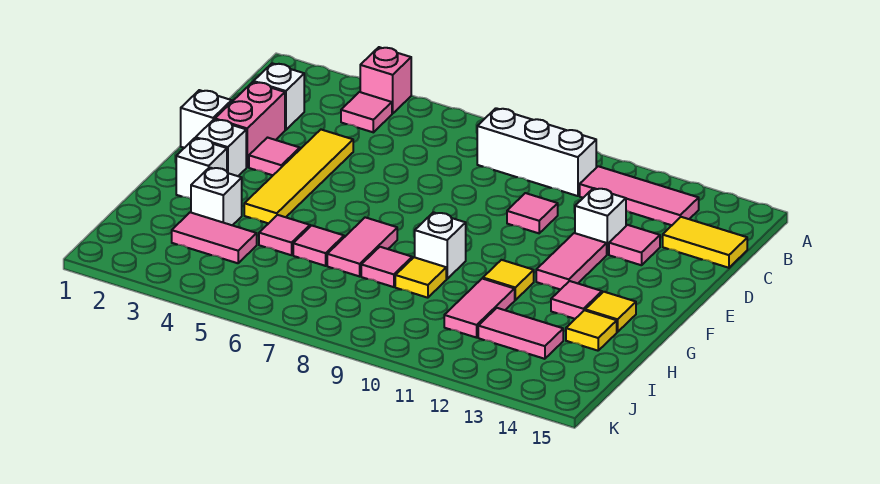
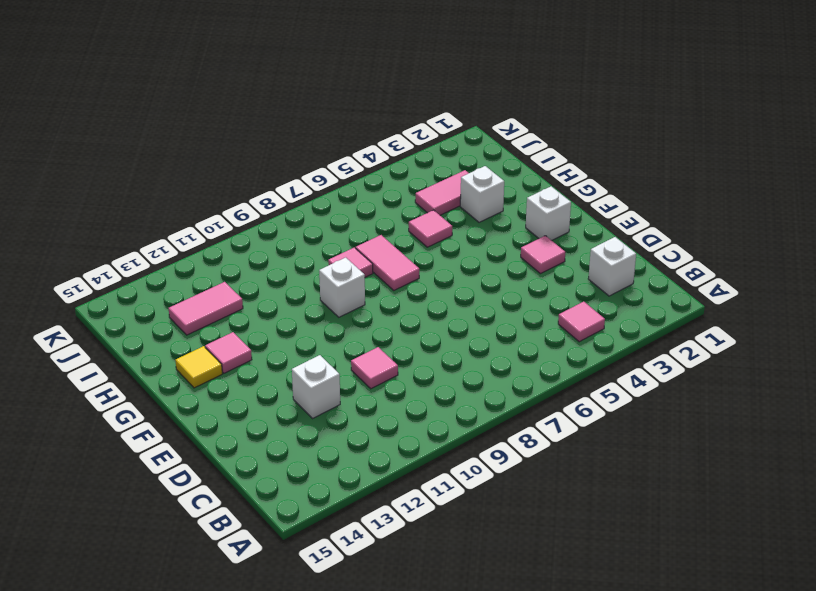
none -> pink brick A4 level 1
none -> white brick B8:B10 level 1
none -> pink tile B11:B13 level 1
none -> yellow tile C14:C15 level 1

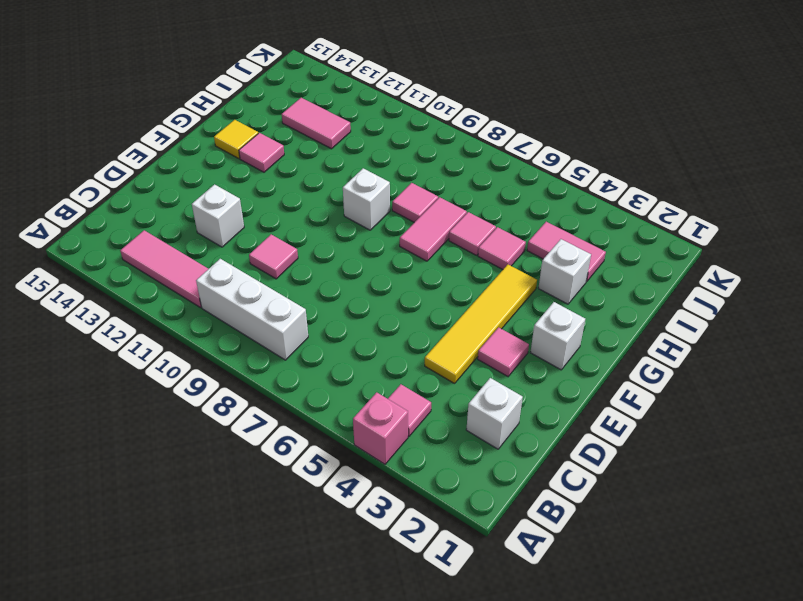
none -> yellow tile C14:C15 level 1
none -> pink brick D2:E2 level 1
none -> pink tile D13 level 1
none -> white brick E1 level 1

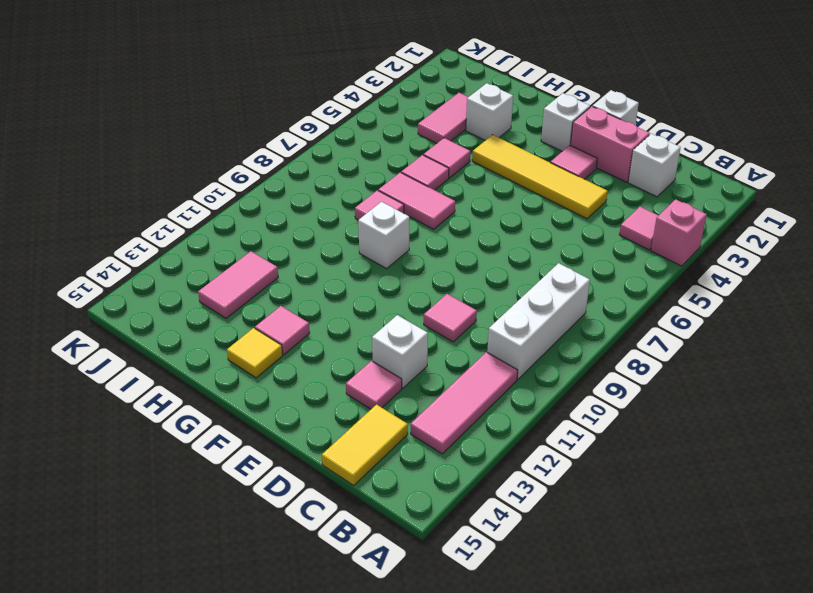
none -> pink tile E12:F12 level 1
none -> white brick G2 level 1
none -> yellow tile G11 level 1
none -> yellow tile H9 level 1

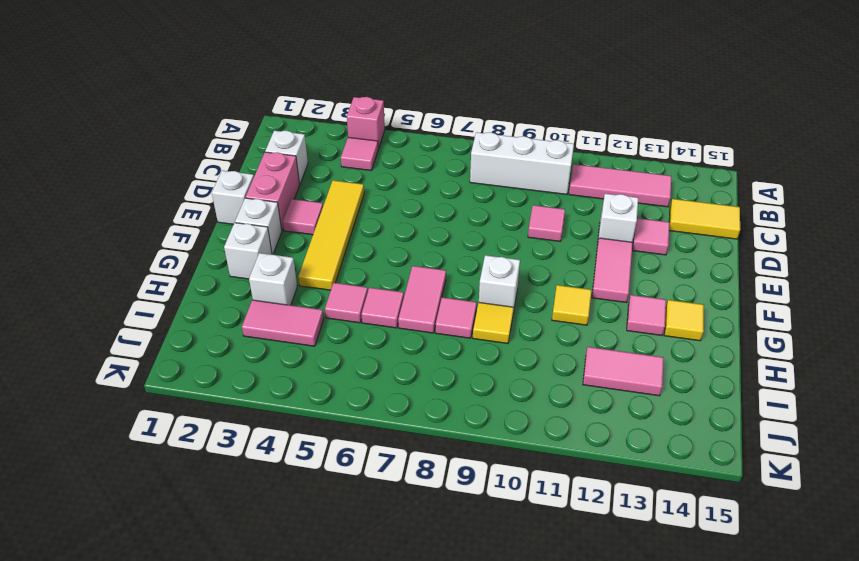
none -> pink tile H11:I11 level 1
none -> yellow tile H14 level 1

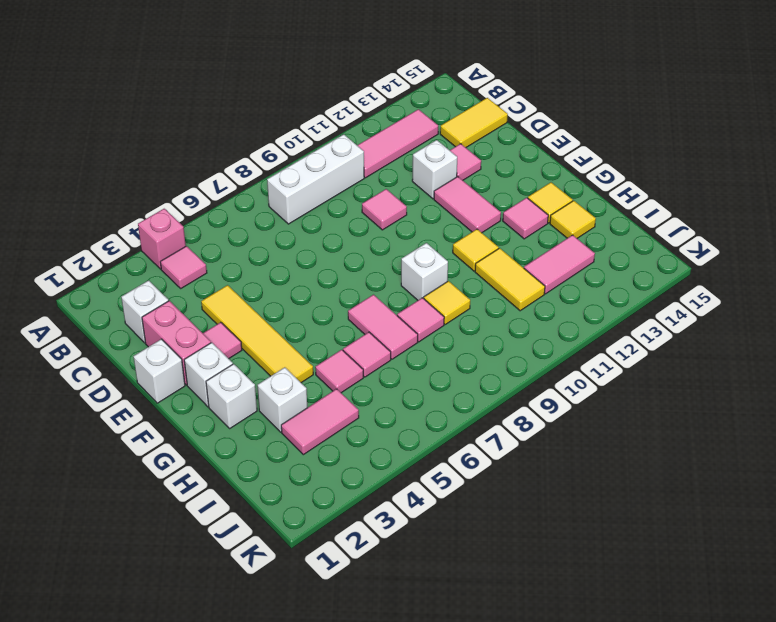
yellow tile H11:I11 level 1 -> pink tile H11:I11 level 1

